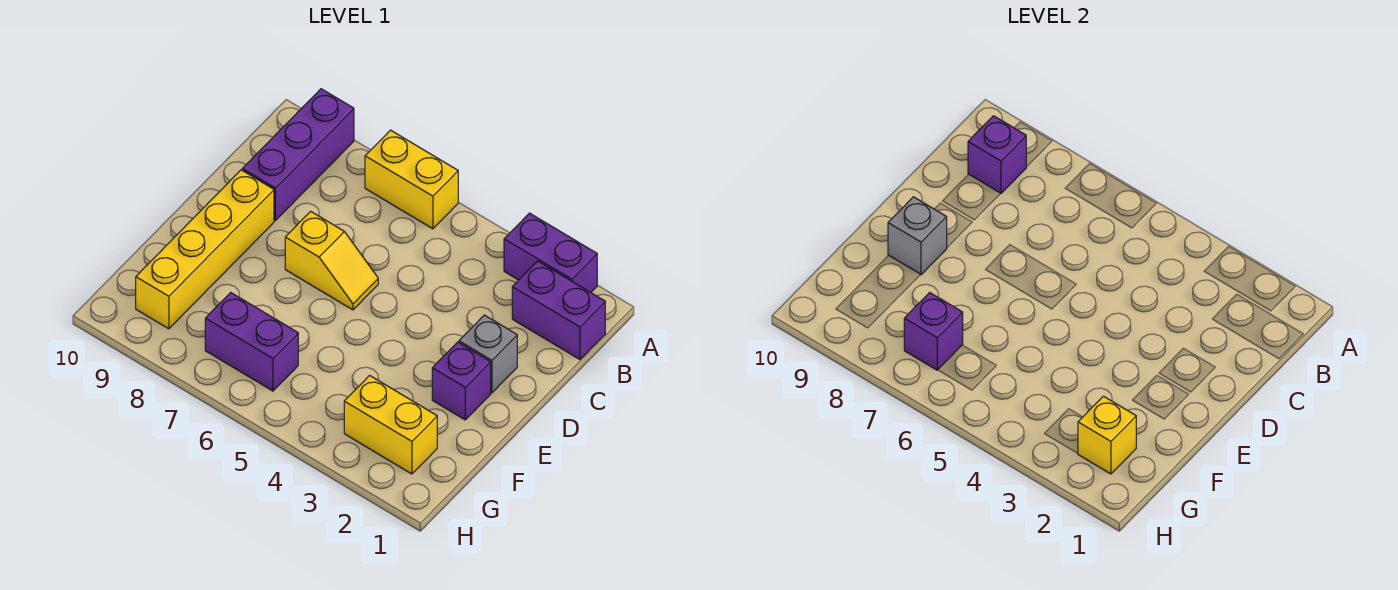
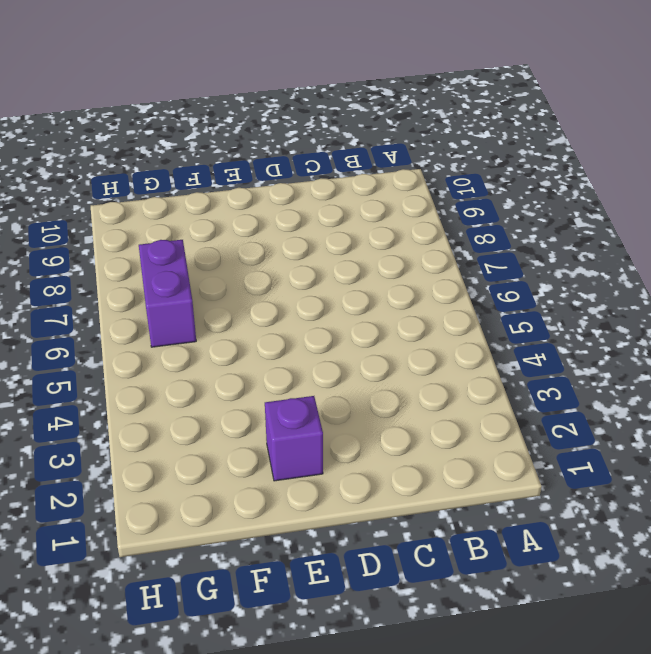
none -> purple brick A2:A3 level 1
none -> yellow brick A6:A7 level 1
none -> purple brick A9:C9 level 1

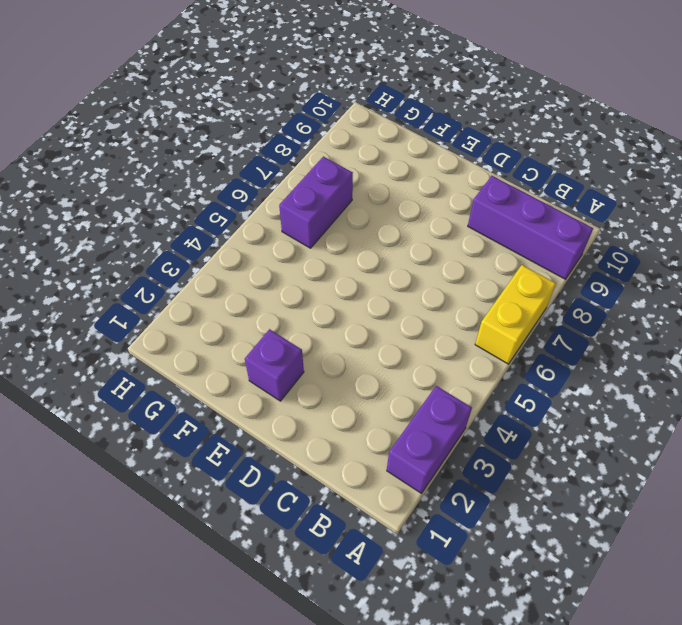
none -> purple brick B1:B2 level 1
none -> grey brick D2 level 1
none -> yellow slope D6:D7 level 1 top 7

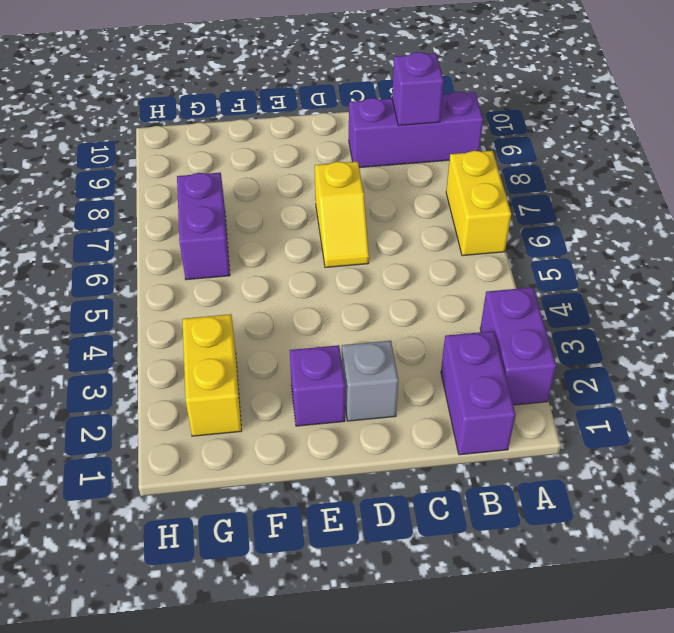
none -> yellow brick D9:G9 level 1
none -> grey brick E9 level 2
none -> yellow brick G2 level 2

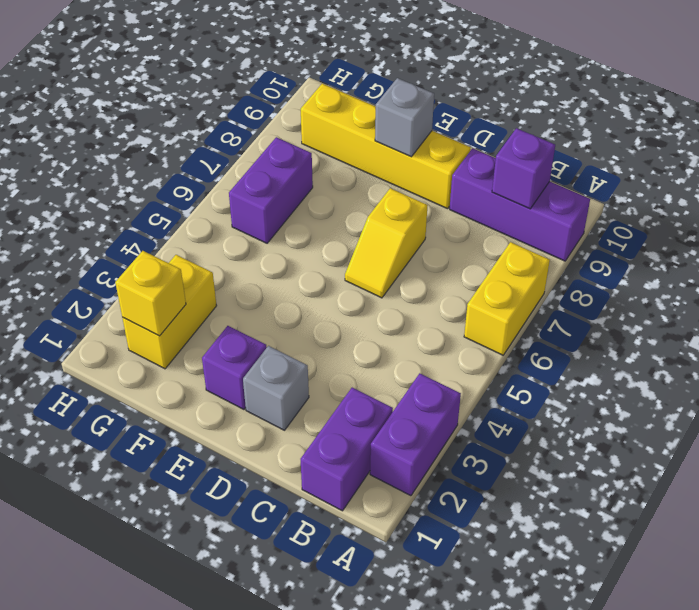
none -> purple brick G7 level 2

